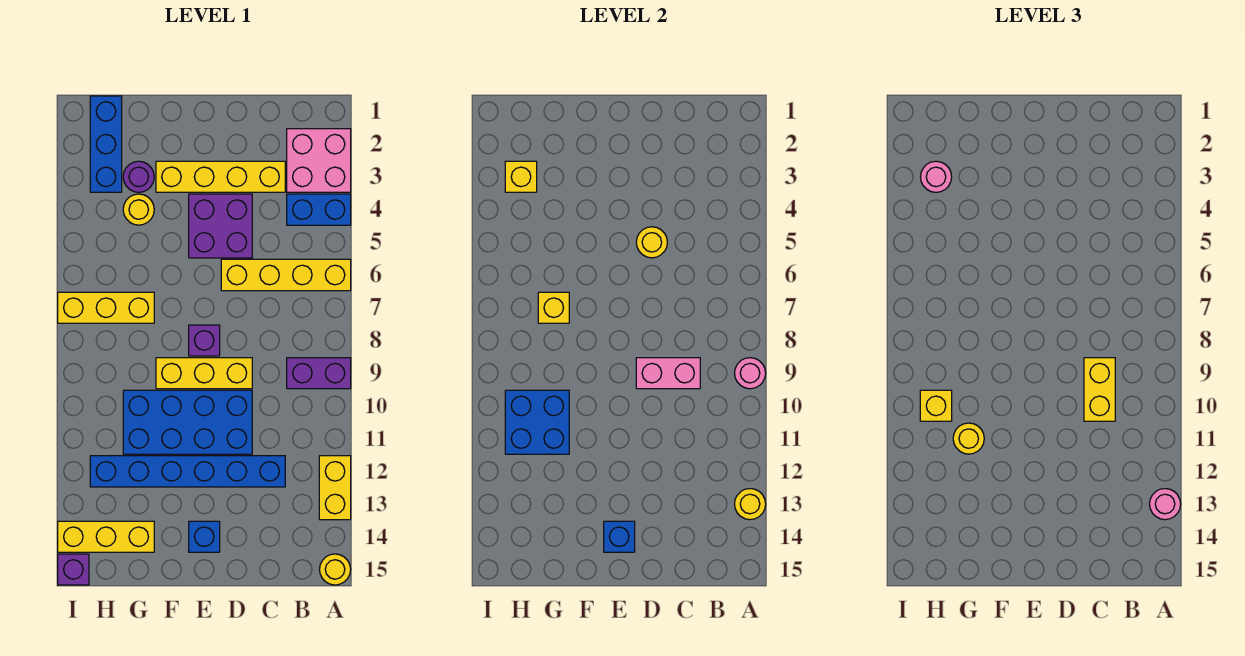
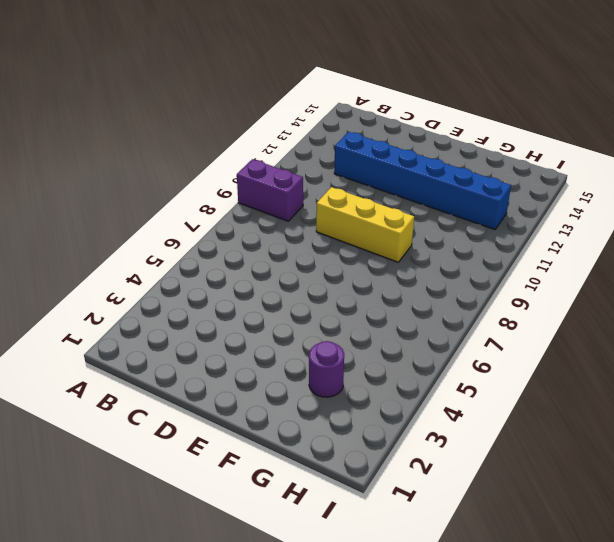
none -> pink brick A2:B3 level 1
none -> blue brick A4:B4 level 1
none -> yellow brick A6:D6 level 1
none -> yellow brick A12:A13 level 1

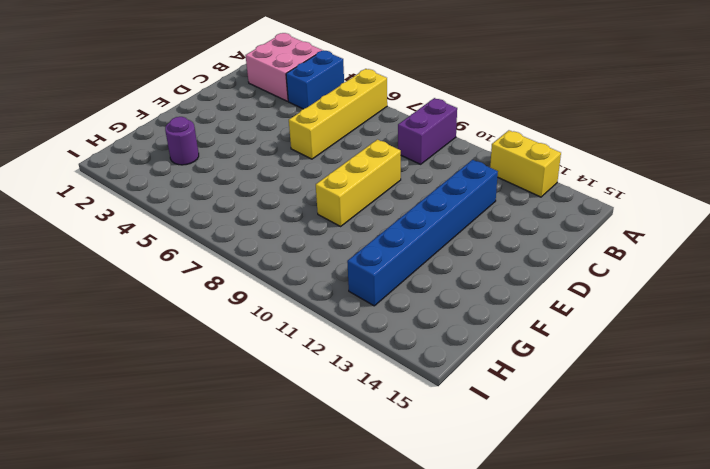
none -> yellow round brick A15 level 1
none -> yellow brick C3:F3 level 1
none -> purple brick D4:E5 level 1
none -> blue brick D10:G11 level 1

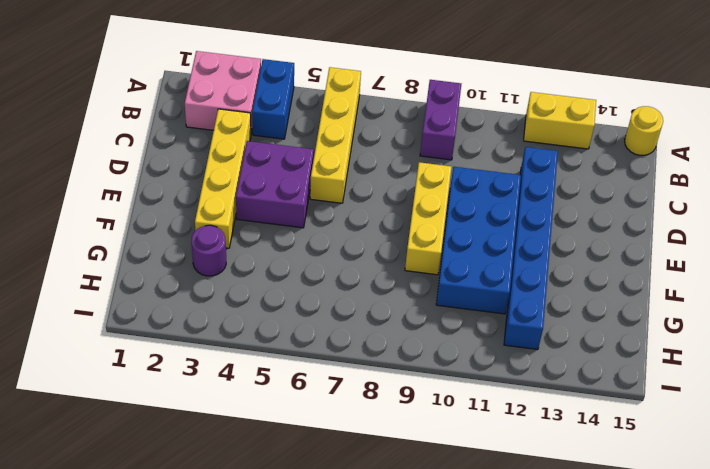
none -> purple brick E8 level 1
none -> blue brick E14 level 1
none -> yellow round brick G4 level 1
none -> yellow brick G7:I7 level 1

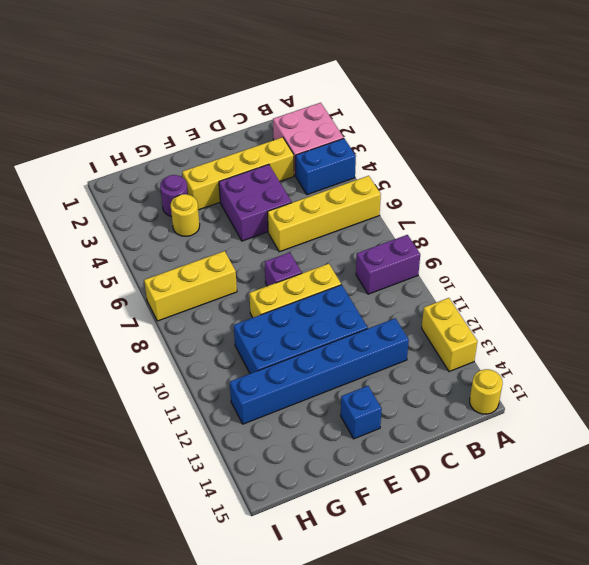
none -> yellow brick G14:I14 level 1
none -> blue brick H1:H3 level 1
none -> purple brick I15 level 1
none -> pink round brick A9 level 2

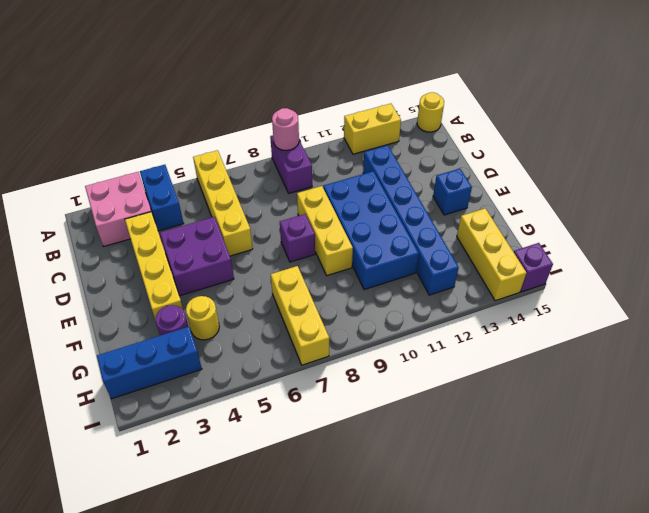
none -> yellow round brick A13 level 2
none -> pink brick C9:D9 level 2
none -> yellow round brick D5 level 2
none -> blue brick E14 level 2

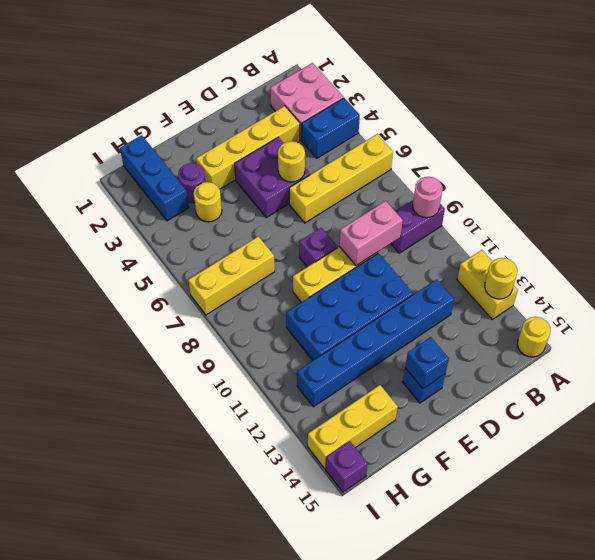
none -> yellow brick G7 level 2
none -> blue brick G10:H11 level 2
none -> yellow brick H3 level 2
none -> pink round brick A13 level 3

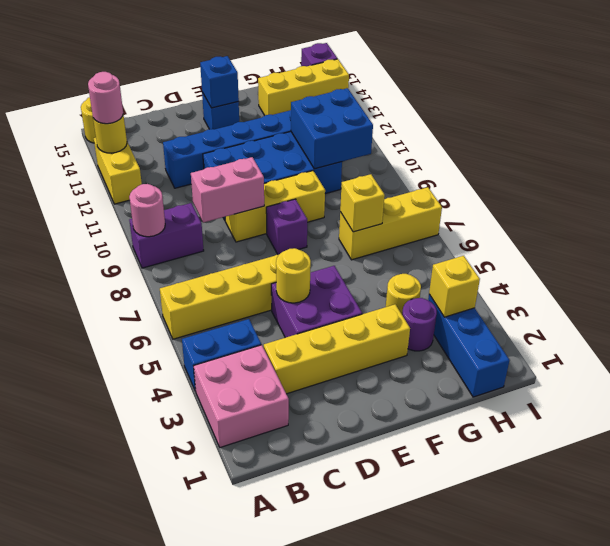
none -> yellow brick C9:C10 level 3
none -> yellow round brick G11 level 3
none -> pink round brick H3 level 3
none -> yellow brick H10 level 3

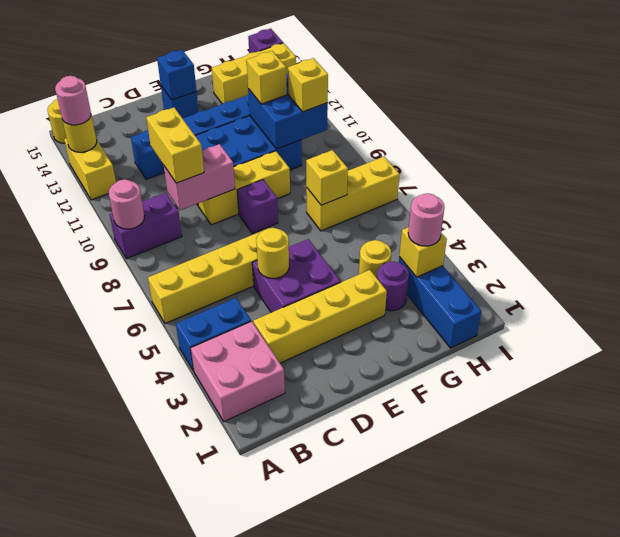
yellow brick G11 level 3 -> yellow round brick G11 level 3

